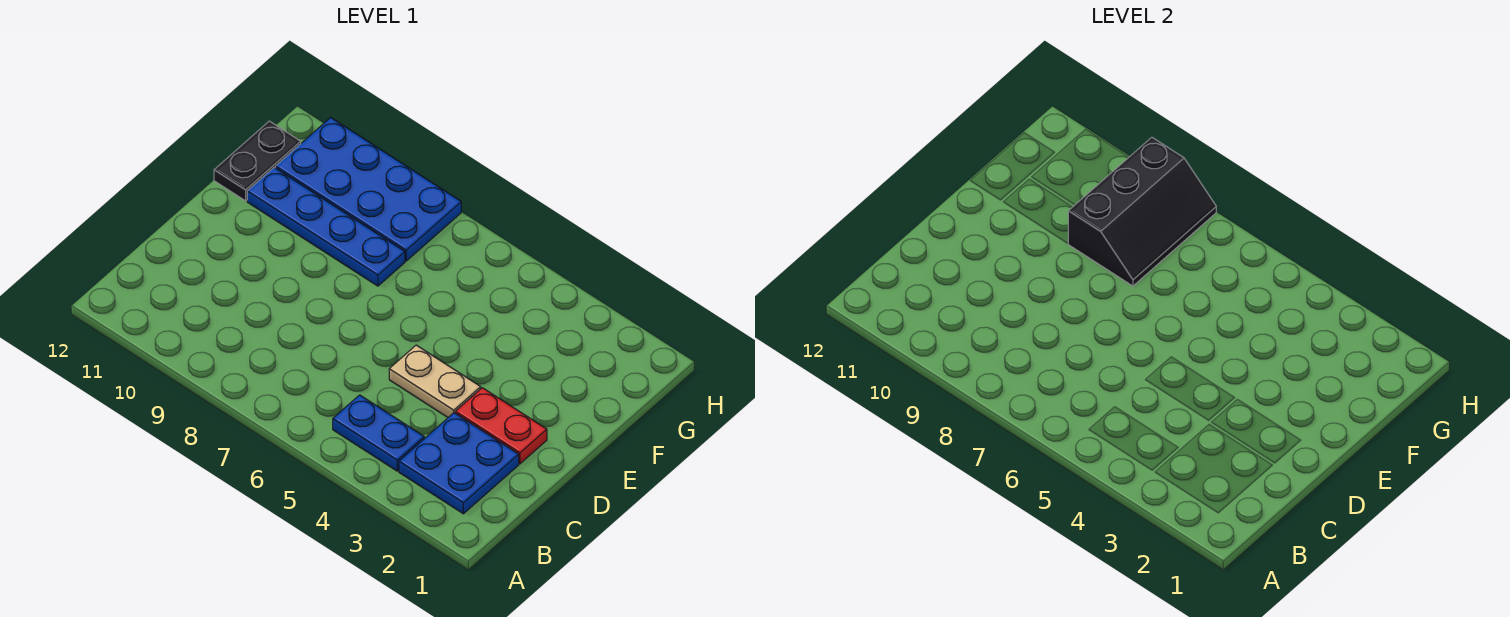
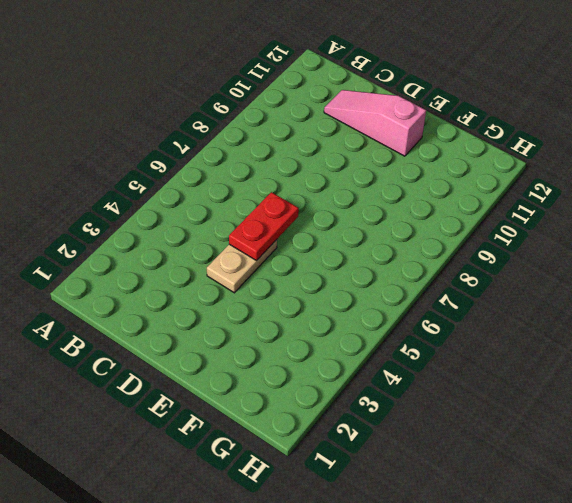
pink slope C11:E11 level 1 top E -> none
red plate D5:D6 level 2 -> red plate D2:D3 level 1
none -> blue plate B2:C3 level 1
none -> blue plate B4:B5 level 1

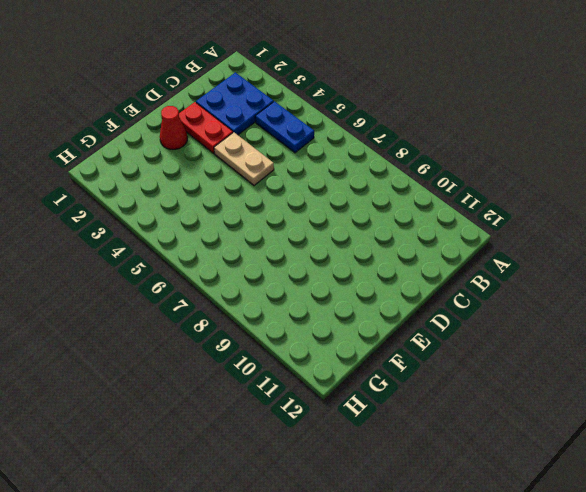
red cone E2 level 1 -> none
none -> blue plate F8:F11 level 1
none -> black plate F12:G12 level 1

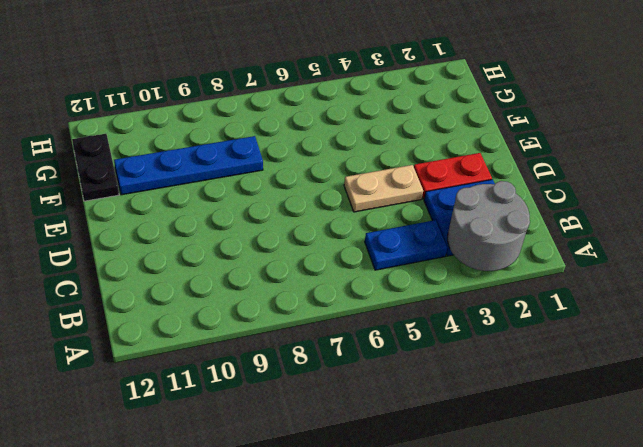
grey round brick A2:B3 level 2 -> none
none -> blue plate G8:H11 level 1
none -> black slope F8:H9 level 2 top 9

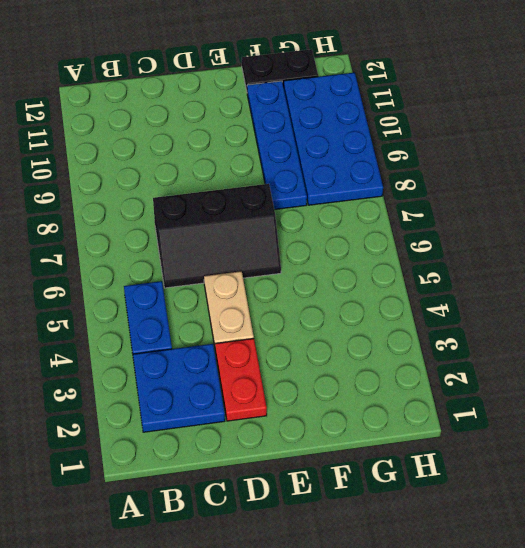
black slope C6:E7 level 1 top 7 -> black slope F8:H9 level 2 top 9

